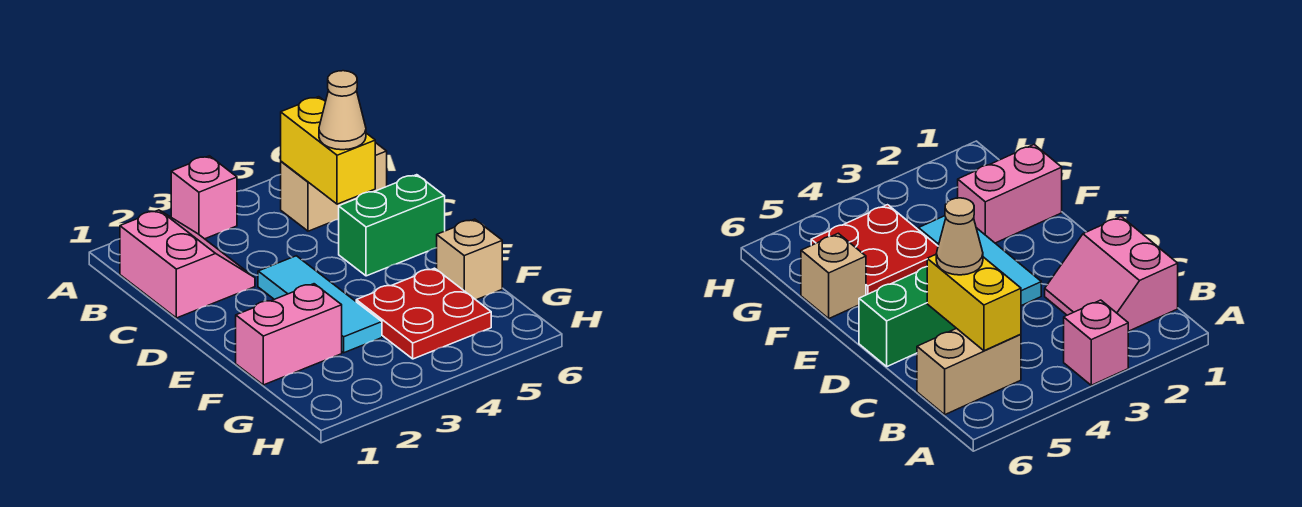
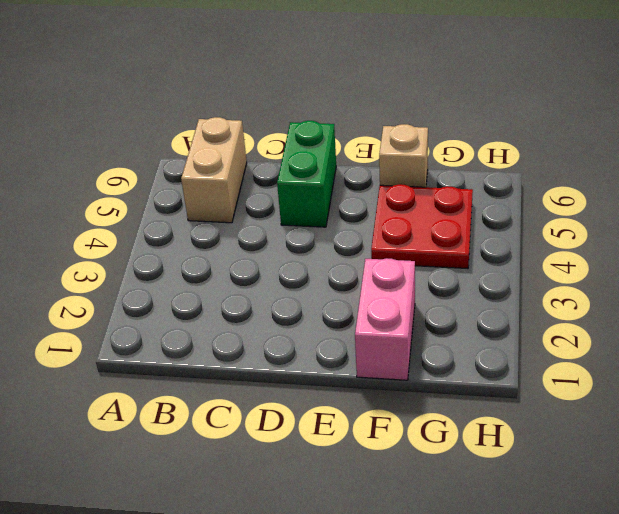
none -> pink brick A3 level 1
none -> pink slope B1:C2 level 1 top 1

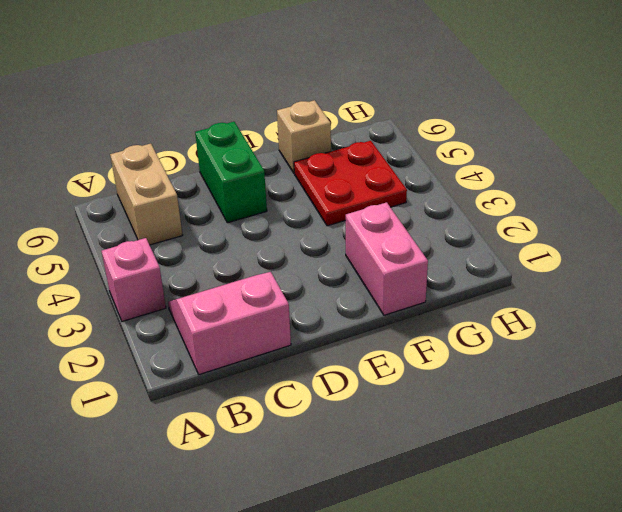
none -> cyan tile D3:F3 level 1
none -> yellow brick B5:C5 level 2

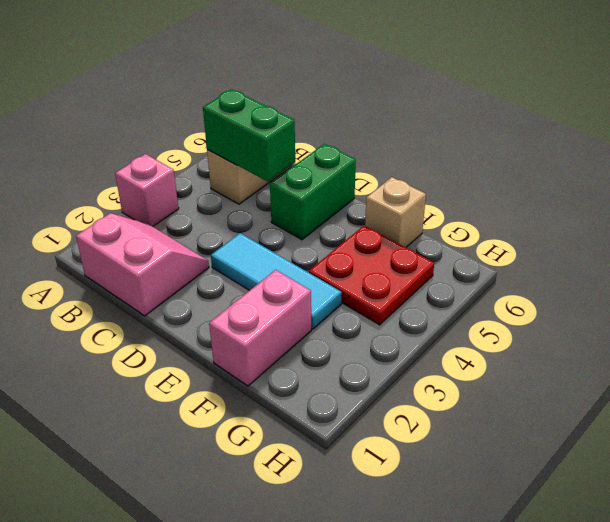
green brick B5:C5 level 2 -> yellow brick B5:C5 level 2
none -> tan cone C5 level 3

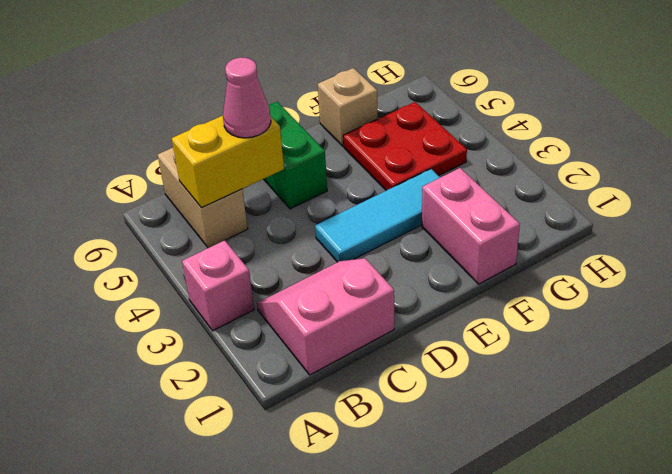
pink cone C5 level 3 -> tan cone C5 level 3

